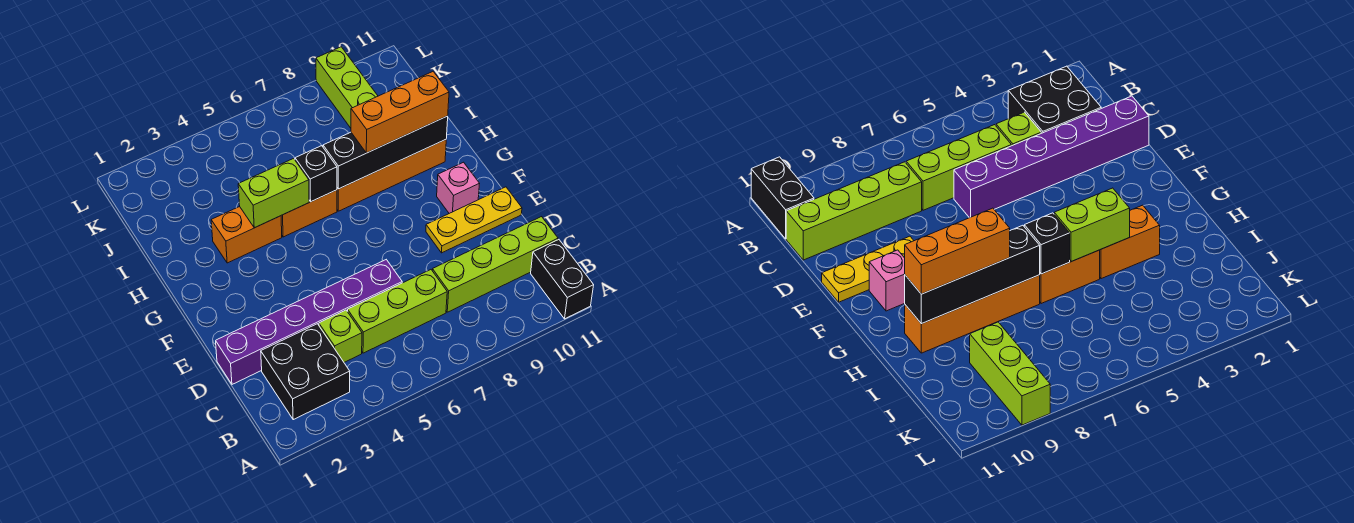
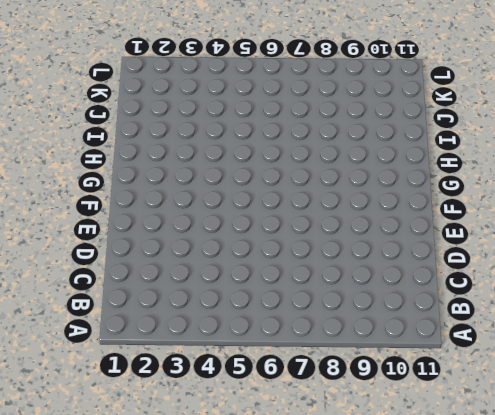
none -> black brick A11:B11 level 1
none -> black brick B2:C3 level 1
none -> lime brick C4 level 1

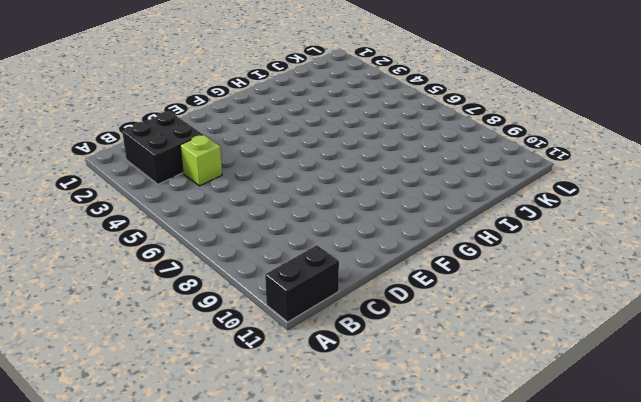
none -> lime brick C5:C7 level 1
none -> lime brick C8:C11 level 1
none -> purple brick D1:D6 level 1

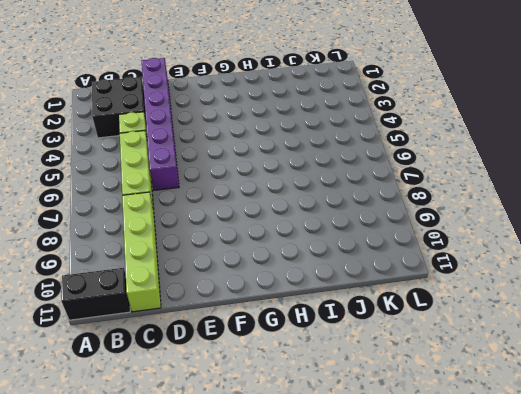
none -> yellow plate E9:E11 level 1
none -> pink brick F10 level 1
none -> orange brick H3:H4 level 1

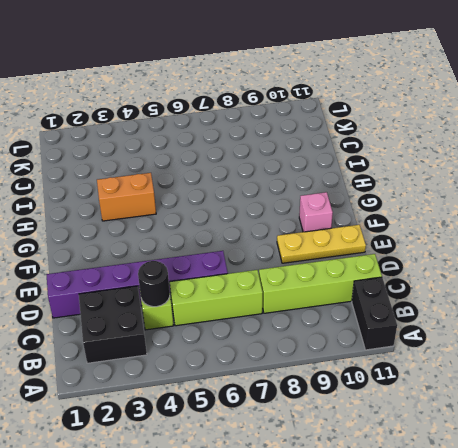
black round brick C4 level 2 -> none
none -> orange brick H5:H6 level 1
none -> orange brick H7:H10 level 1
none -> lime brick J9:L9 level 1

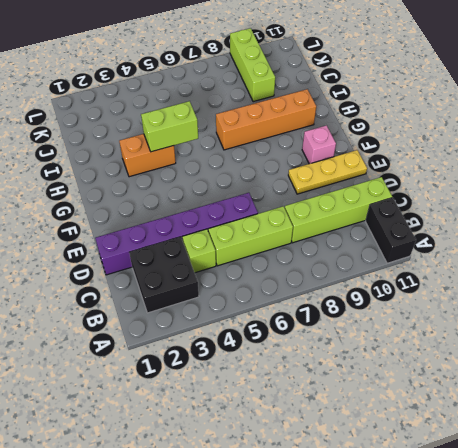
none -> orange brick H5:H6 level 1
none -> black brick H6 level 2
none -> black brick H7:H10 level 2

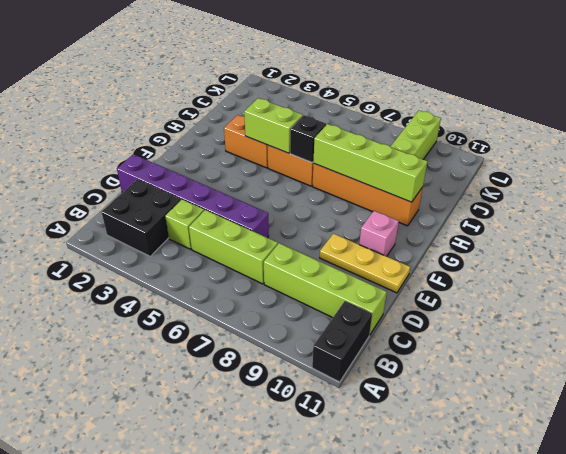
lime brick H7:H10 level 2 -> black brick H7:H10 level 2
none -> orange brick H8:H10 level 3

